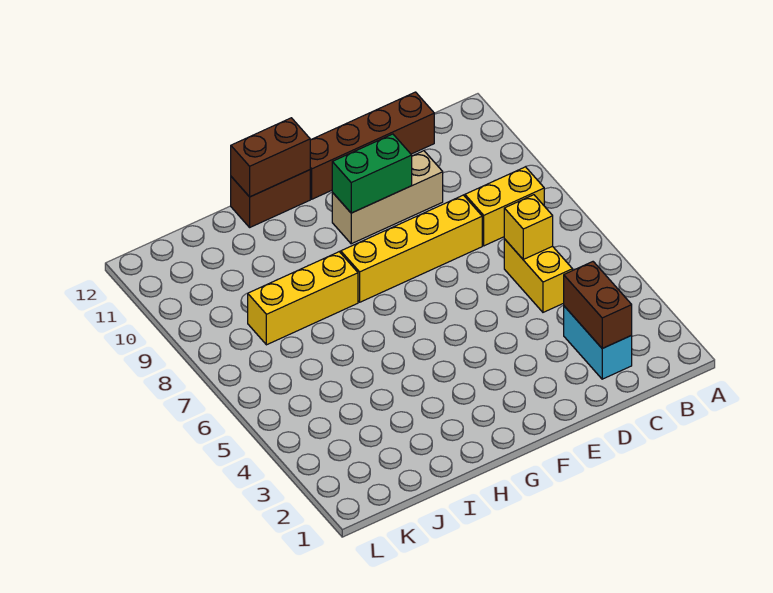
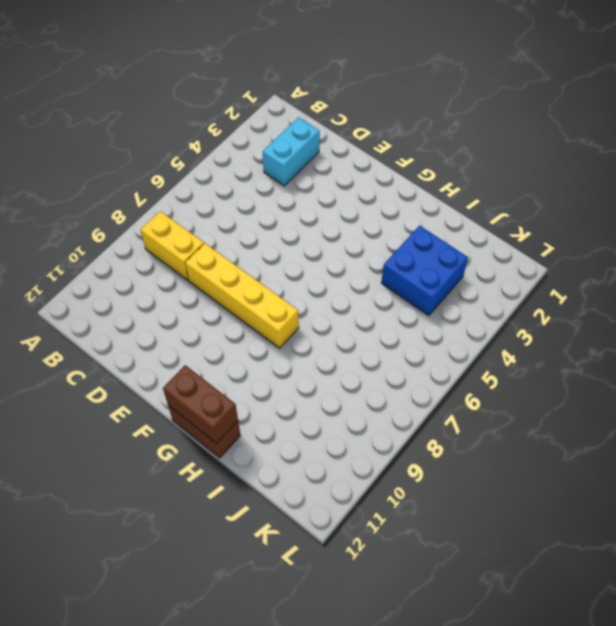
blue brick I3:J4 level 1 -> none
none -> yellow brick C5:C6 level 1
none -> brown brick C12:F12 level 1
none -> tan brick D10:F10 level 1

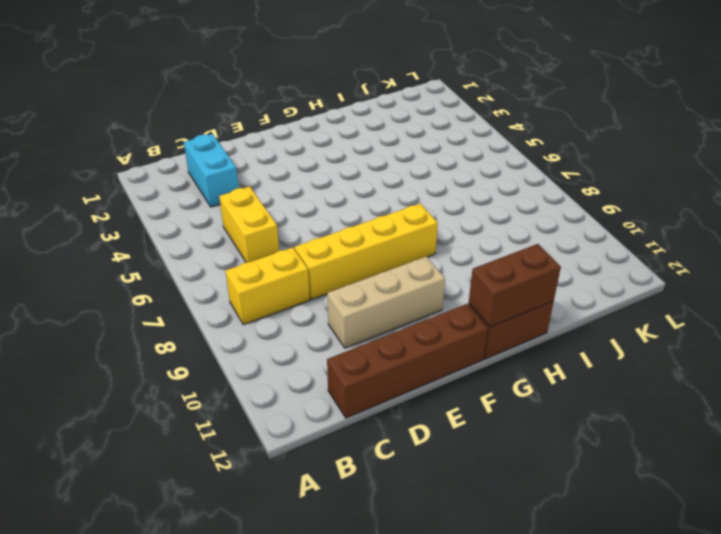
none -> yellow brick H8:J8 level 1
none -> brown brick C2:C3 level 2
none -> yellow brick C6 level 2

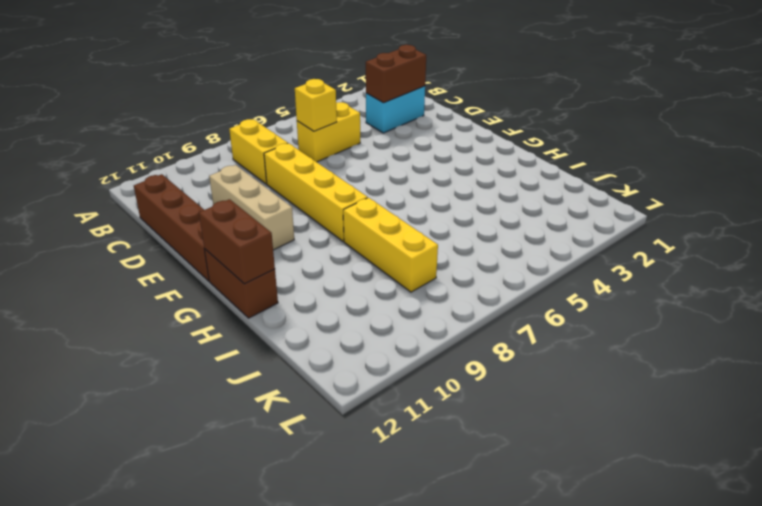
none -> green brick E10:F10 level 2

